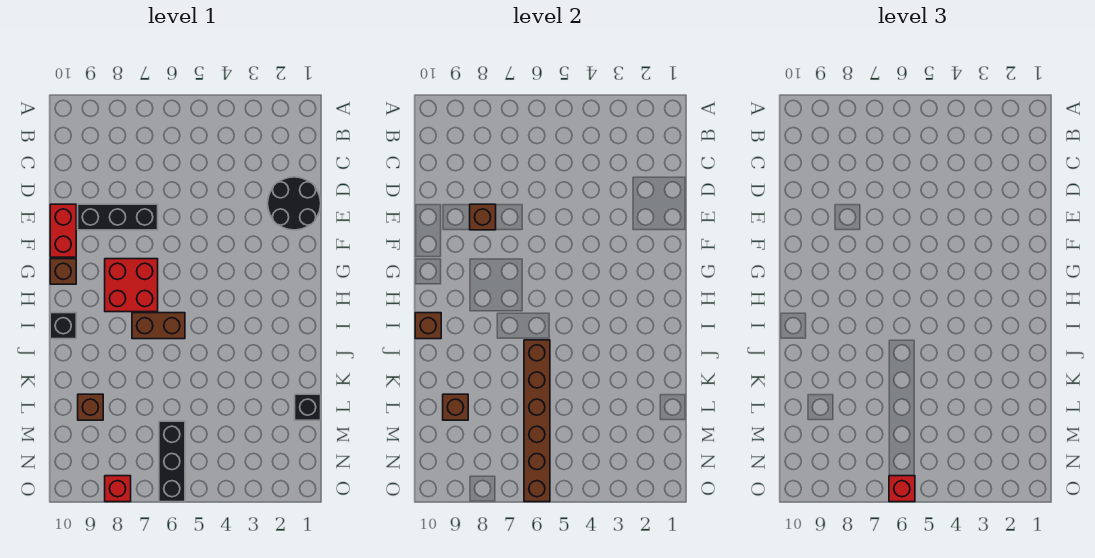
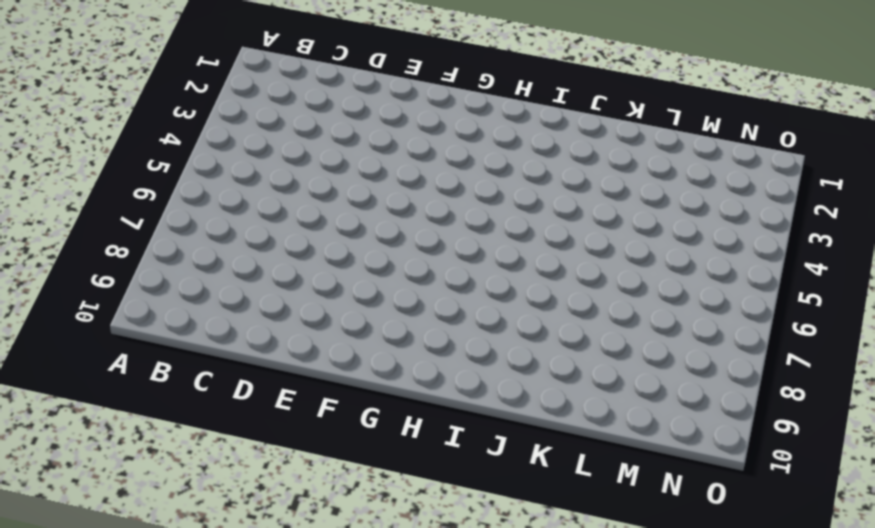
none -> black round brick D1:E2 level 1
none -> black brick E7:E9 level 1
none -> red brick E10:F10 level 1

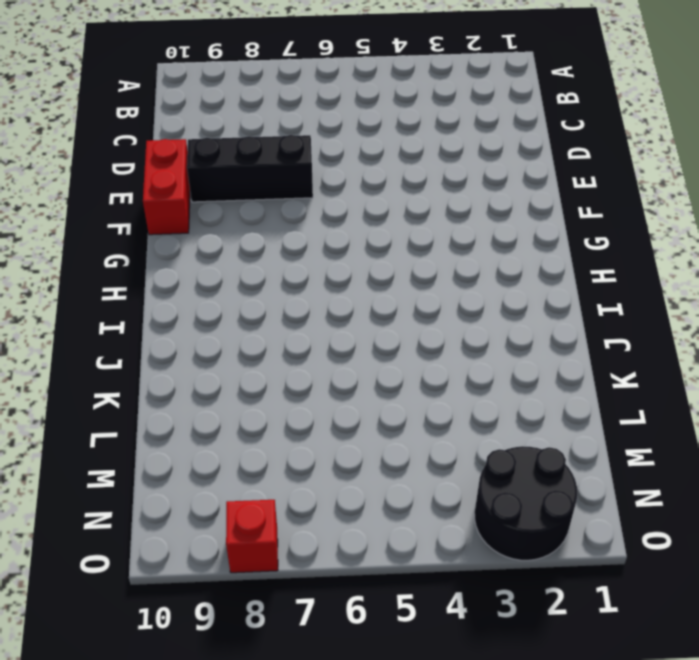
black round brick N2:O3 level 1 -> black round brick D1:E2 level 1
none -> red brick G7:H8 level 1
none -> brown brick G10 level 1
none -> brown brick I6:I7 level 1

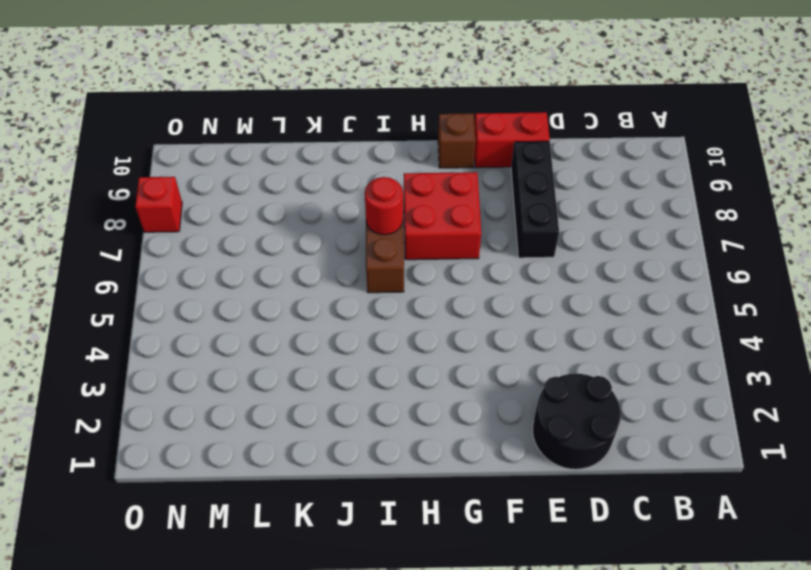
red round brick I7 level 2 -> none
none -> black brick I10 level 1
none -> black brick L1 level 1
none -> brown brick L9 level 1

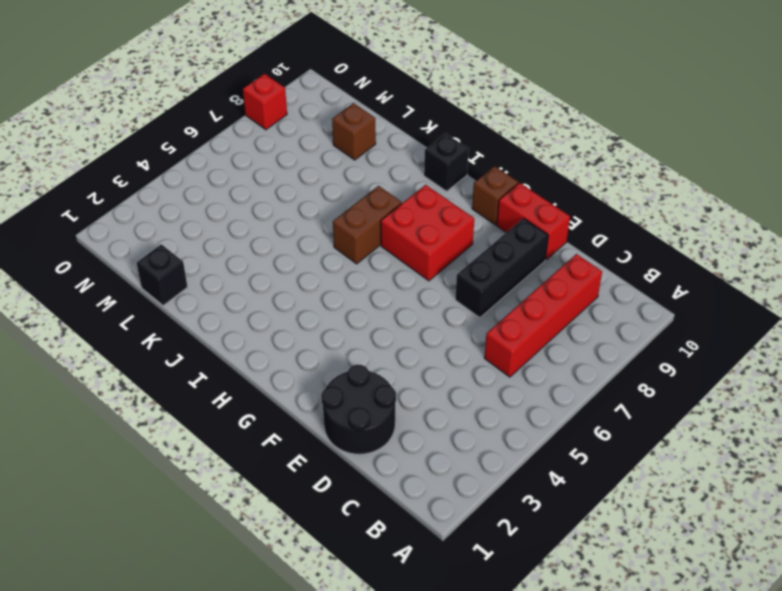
red brick C6:C9 level 1 -> none
none -> black brick M6:O6 level 1
none -> brown brick E8 level 2
none -> brown brick I10 level 2

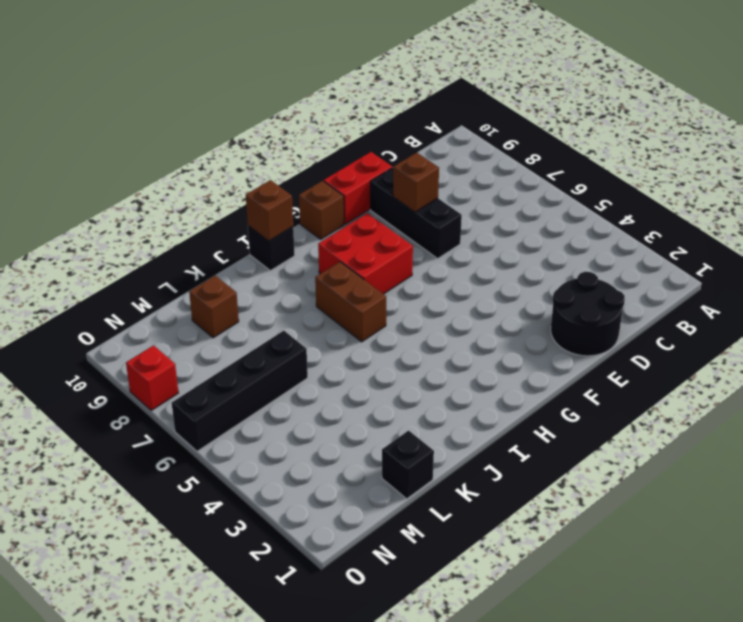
black brick L6:O6 level 1 -> black brick M6:O6 level 1
none -> brown brick J6:O6 level 2
none -> brown brick L9 level 2
none -> red brick O6 level 3

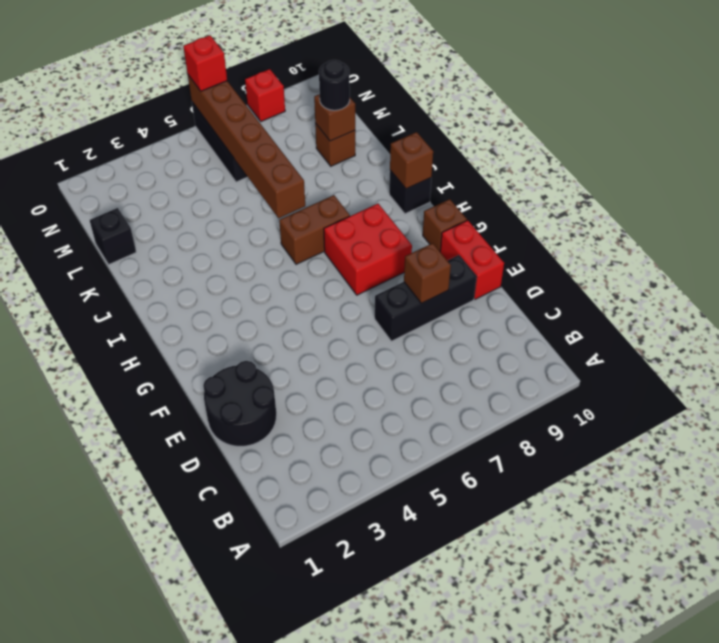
black round brick L9 level 3 -> none

